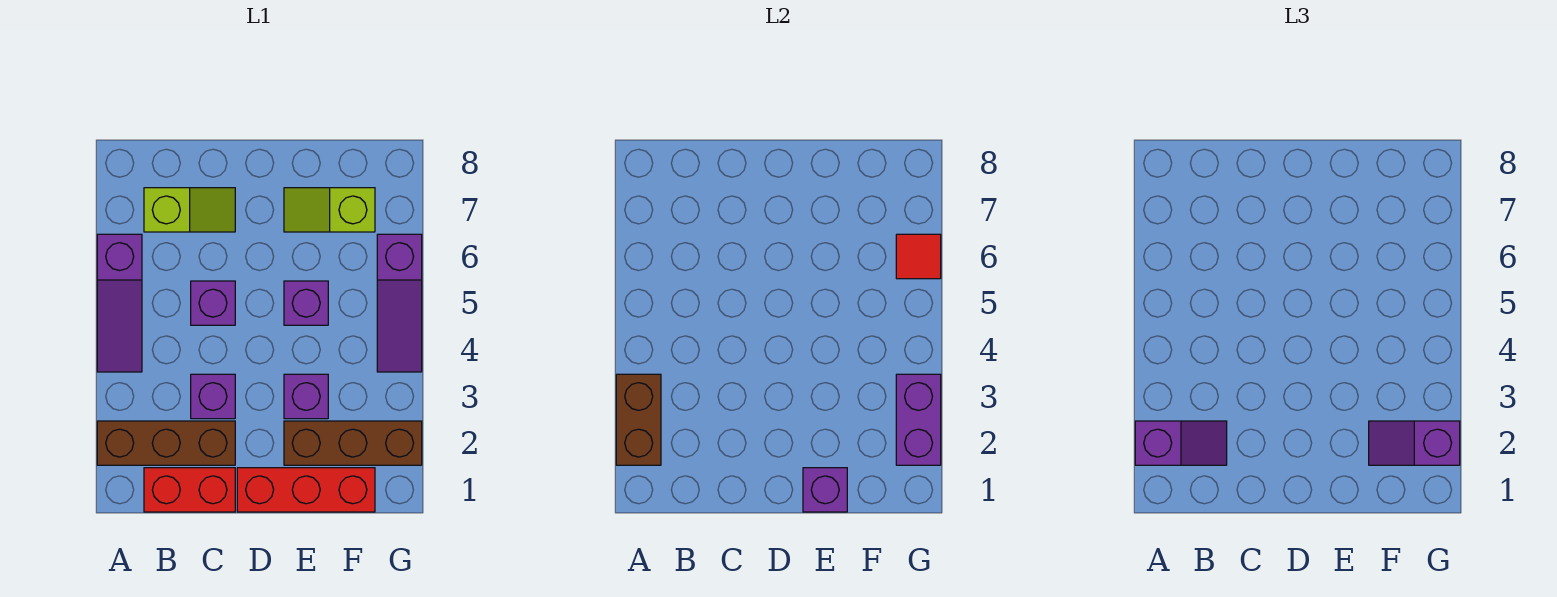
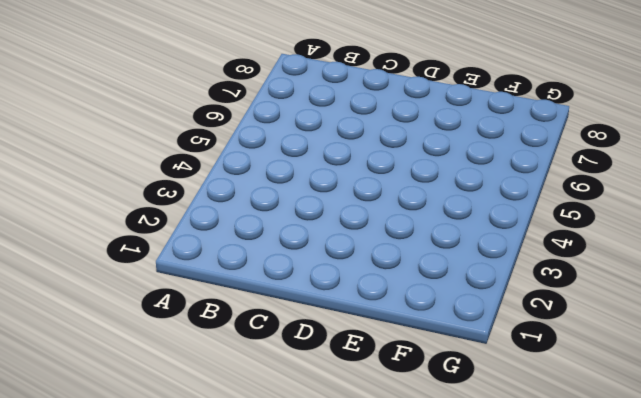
none -> brown brick A2:C2 level 1
none -> purple slope A4:A6 level 1 top 6
none -> red brick B1:C1 level 1

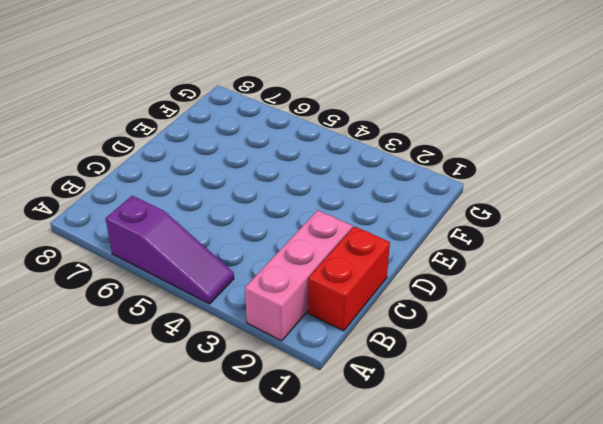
pink brick A2:C2 level 1 -> brown brick A2:C2 level 1
none -> lime slope B7:C7 level 1 top B
none -> purple brick C3 level 1
none -> purple brick C5 level 1

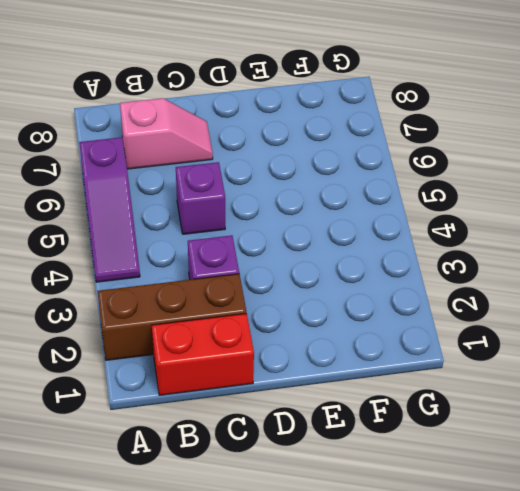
pink slope B7:C7 level 1 top B -> lime slope B7:C7 level 1 top B
none -> red brick D1:F1 level 1
none -> brown brick E2:G2 level 1
none -> purple brick E3 level 1

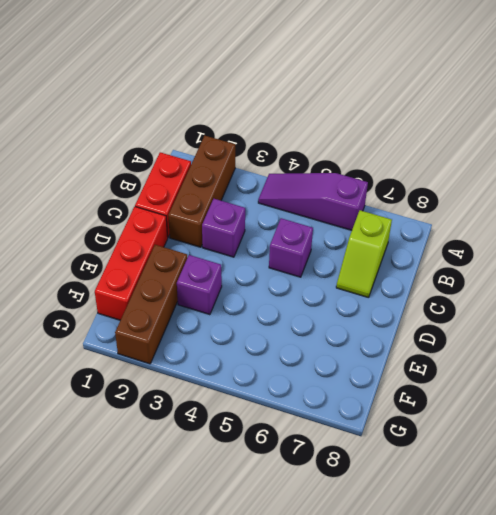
none -> purple brick E5 level 1
none -> lime slope E7:F7 level 1 top F
none -> purple slope G4:G6 level 1 top 6

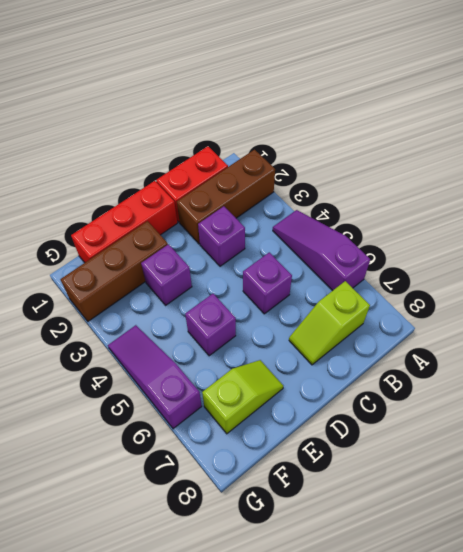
none -> brown brick A2:A3 level 2
none -> purple brick E1 level 2
none -> purple brick G2:G3 level 2

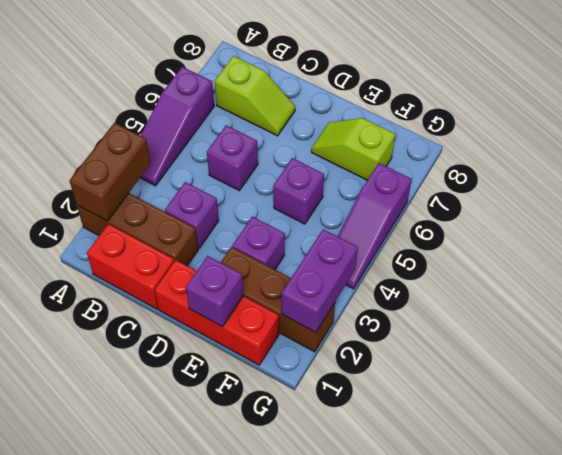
none -> red tile G6 level 2
none -> purple slope A2:B2 level 3 top A
none -> purple slope F2:G2 level 3 top G

